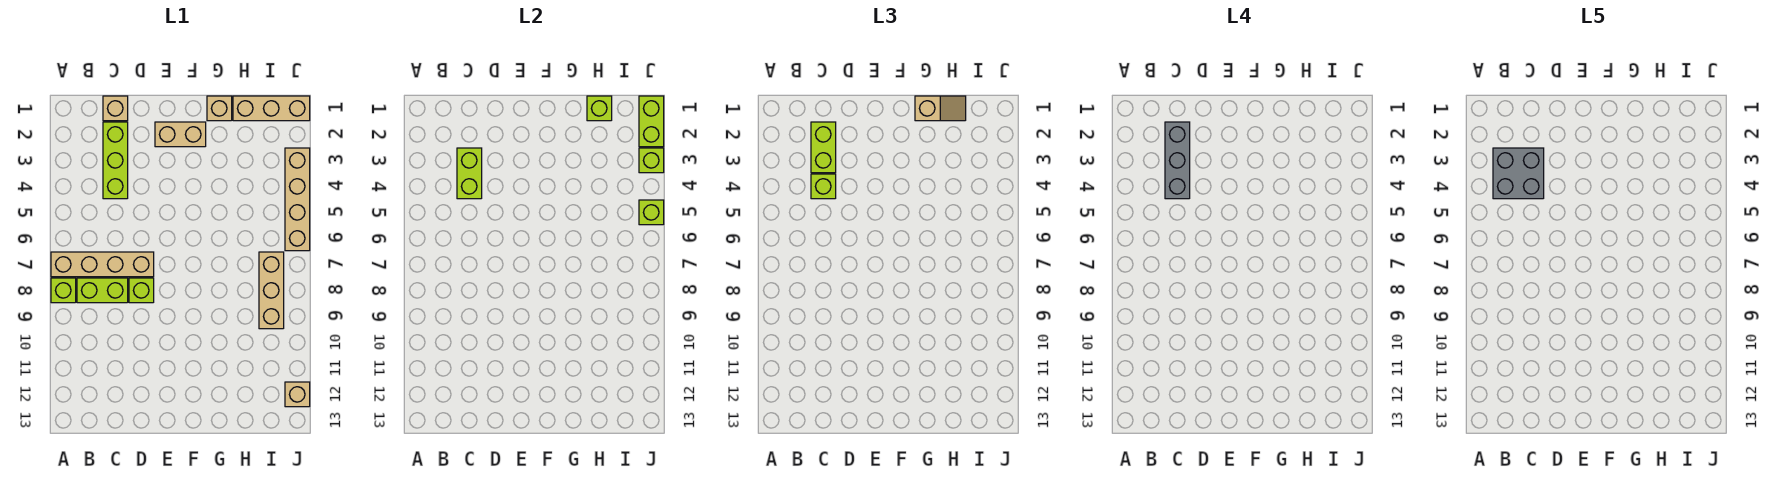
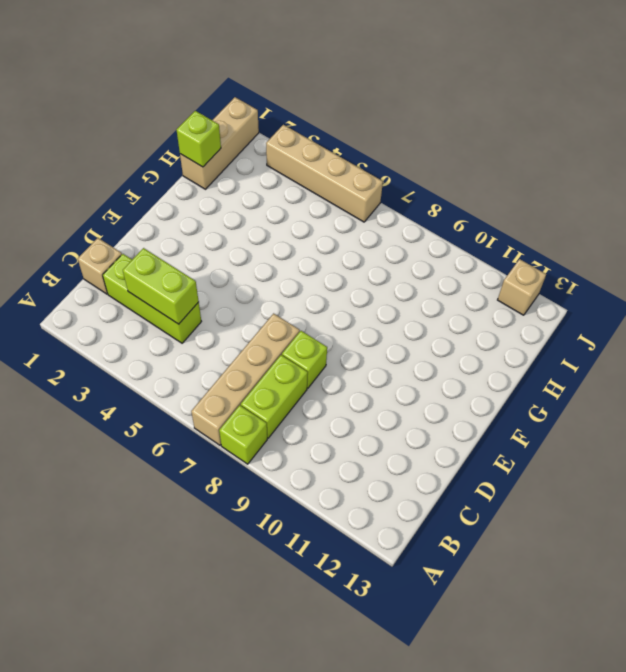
none -> tan brick E2:F2 level 1
none -> tan brick G1 level 1
none -> tan brick I7:I9 level 1

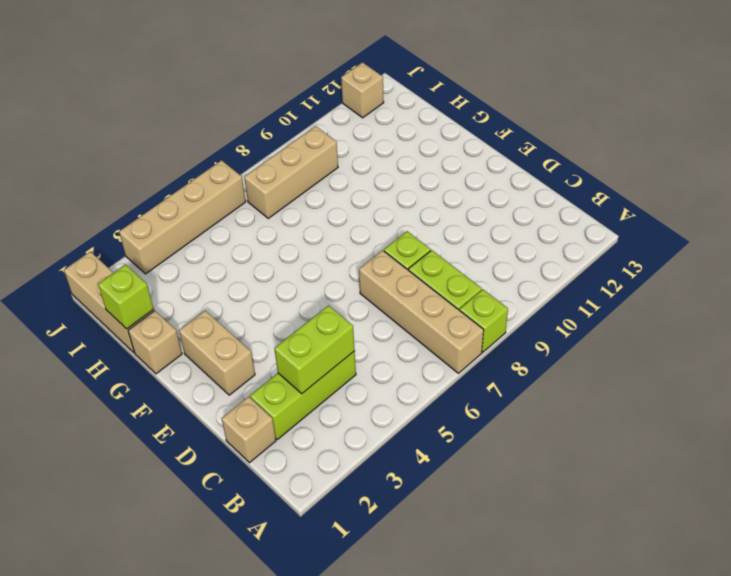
none -> lime brick J1:J2 level 2
none -> lime brick J3 level 2
none -> lime brick J5 level 2

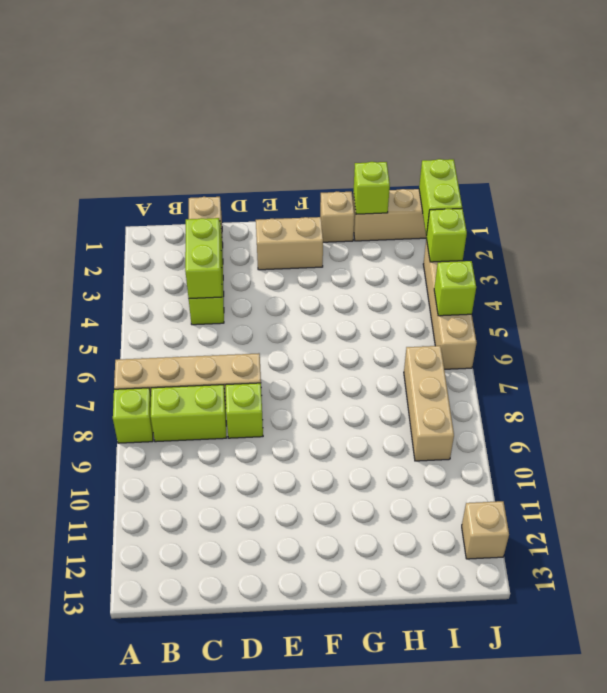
none -> lime brick C2:C3 level 3
none -> lime brick C4 level 3
none -> tan slope G1:H1 level 3 top G

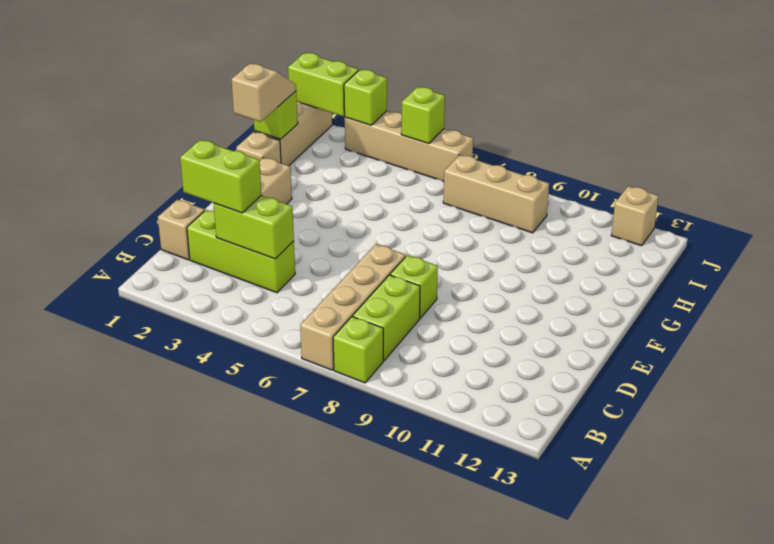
none -> lime brick C4 level 3
none -> grey brick C2:C4 level 4
none -> grey brick B3:C4 level 5

